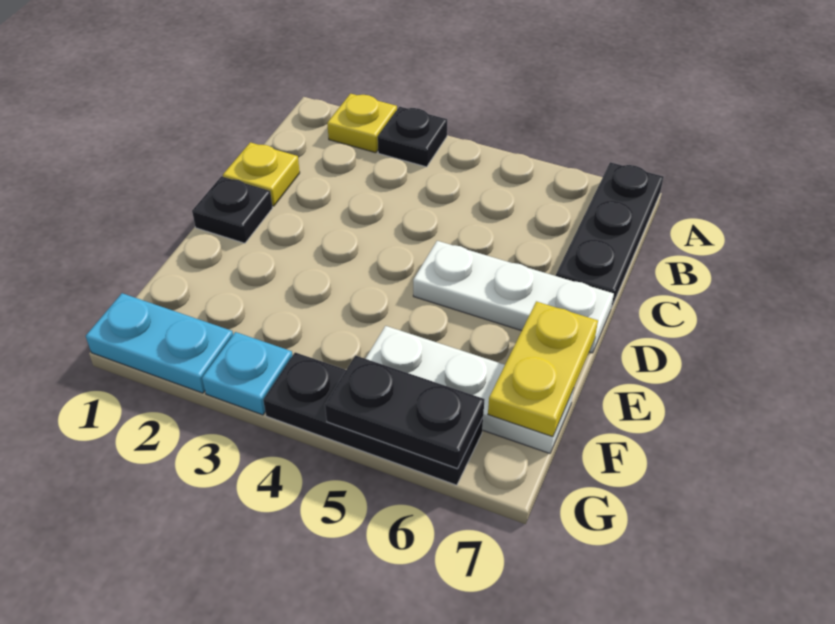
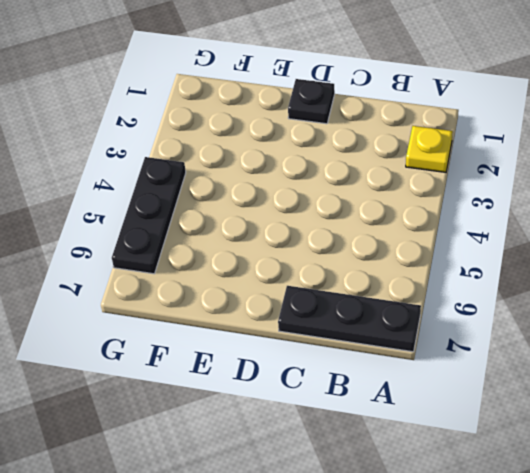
none -> black plate A3 level 1
none -> yellow plate C1 level 1
none -> white plate D5:D7 level 1

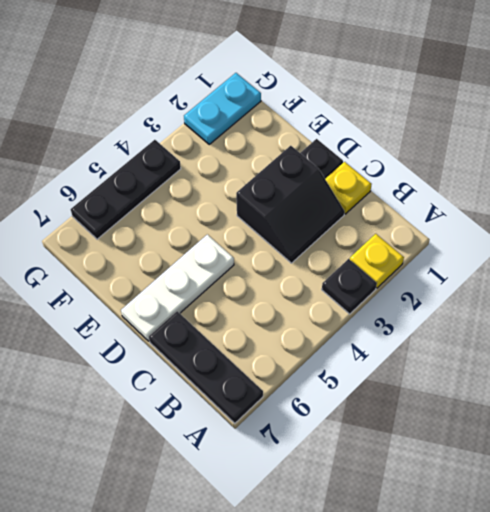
black slope C2:D3 level 1 top D -> none
none -> white plate F5:F7 level 1
none -> cyan plate G3 level 1
none -> yellow plate E7:F7 level 2

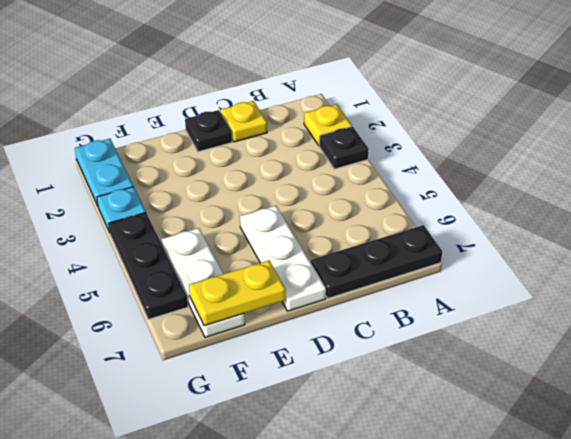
none -> black plate G5:G6 level 2

